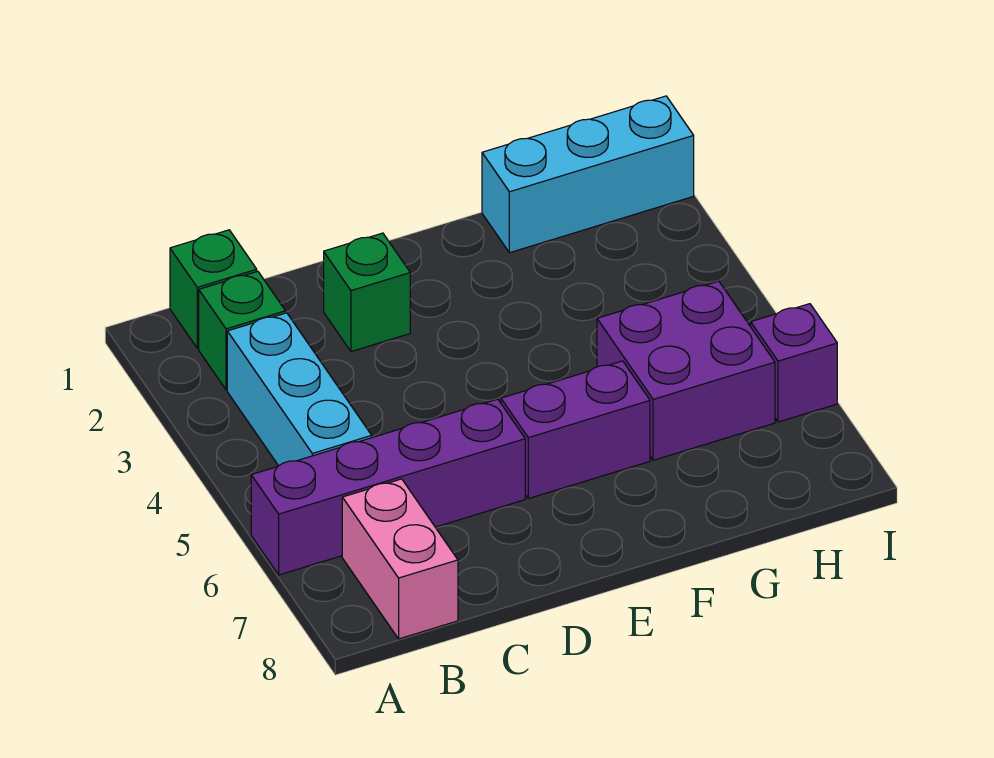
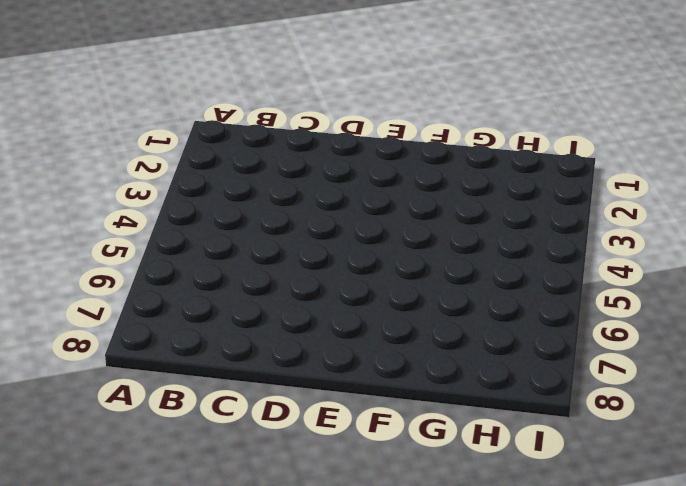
none -> purple brick A6:D6 level 1
none -> green brick B1 level 1

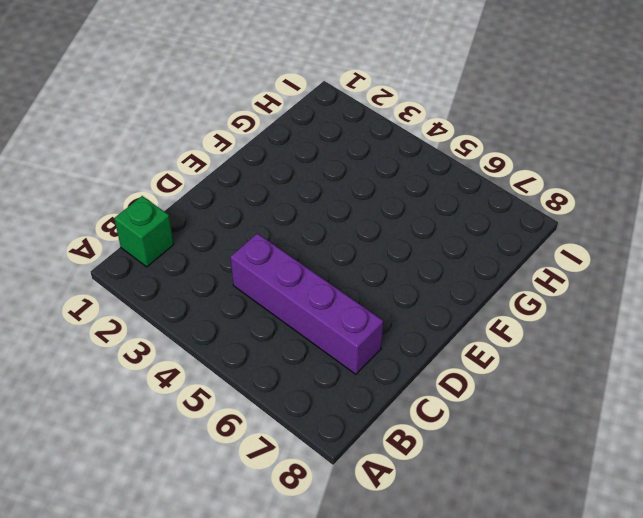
purple brick C4:C7 level 1 -> purple brick A6:D6 level 1
none -> green brick B2 level 1
none -> cyan brick B3:B5 level 1

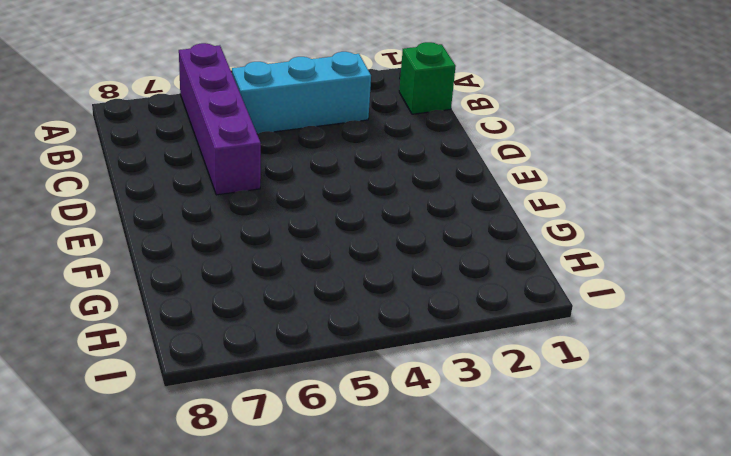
none -> green brick B2 level 1
none -> pink brick B7:B8 level 1

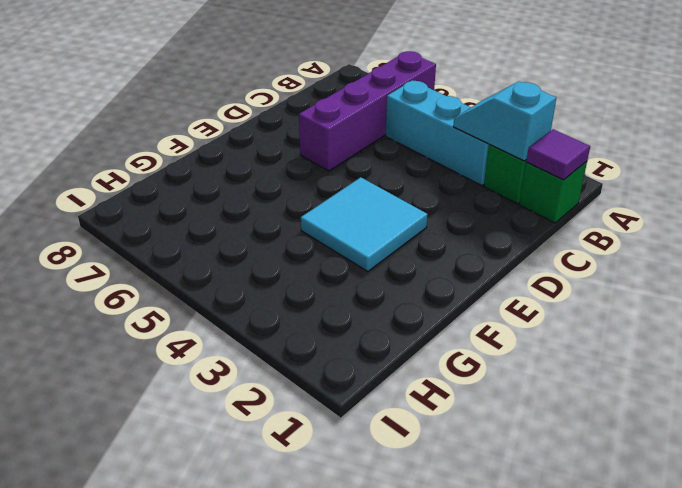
purple tile B1 level 2 -> none
cyan slope B2:B3 level 2 top 2 -> none
cyan tile E3:F4 level 1 -> none
none -> pink brick B7:B8 level 1
none -> green brick D2 level 1

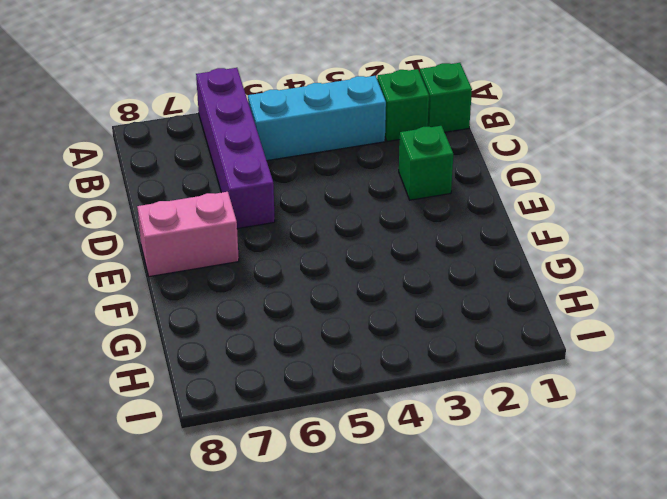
pink brick E7:E8 level 1 -> pink brick B7:B8 level 1
none -> purple brick E6:F6 level 1
none -> cyan brick G1:I1 level 1

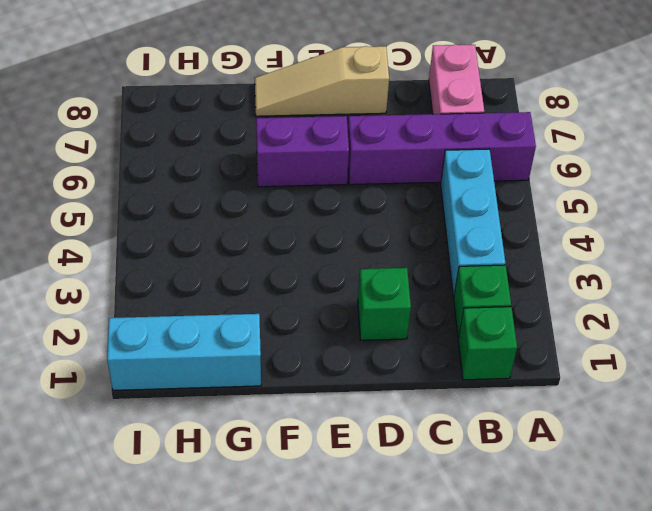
tan slope D8:F8 level 1 top D -> none
none -> purple brick G5:H6 level 1
none -> purple brick I6 level 1

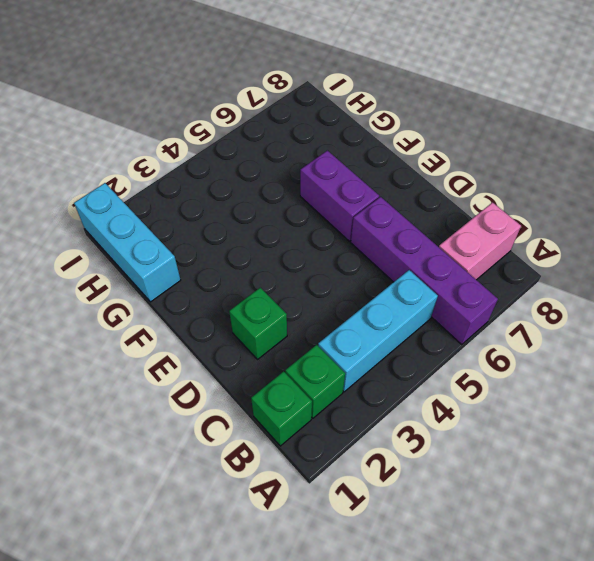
none -> purple brick G5:H6 level 1
none -> purple brick I6 level 1

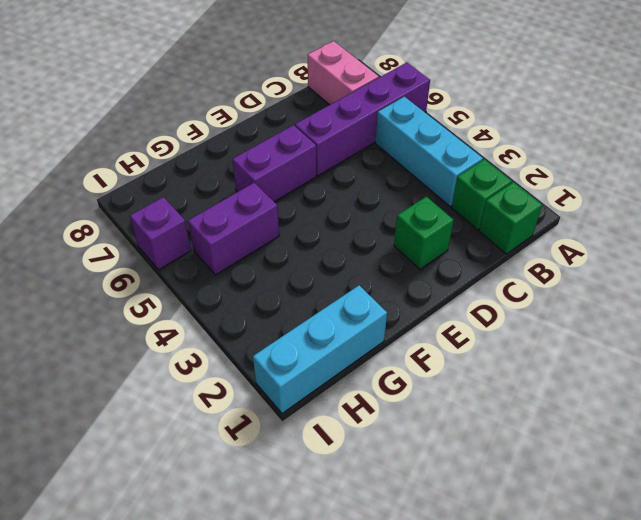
purple brick G5:H5 level 1 -> purple brick G5:H6 level 1

